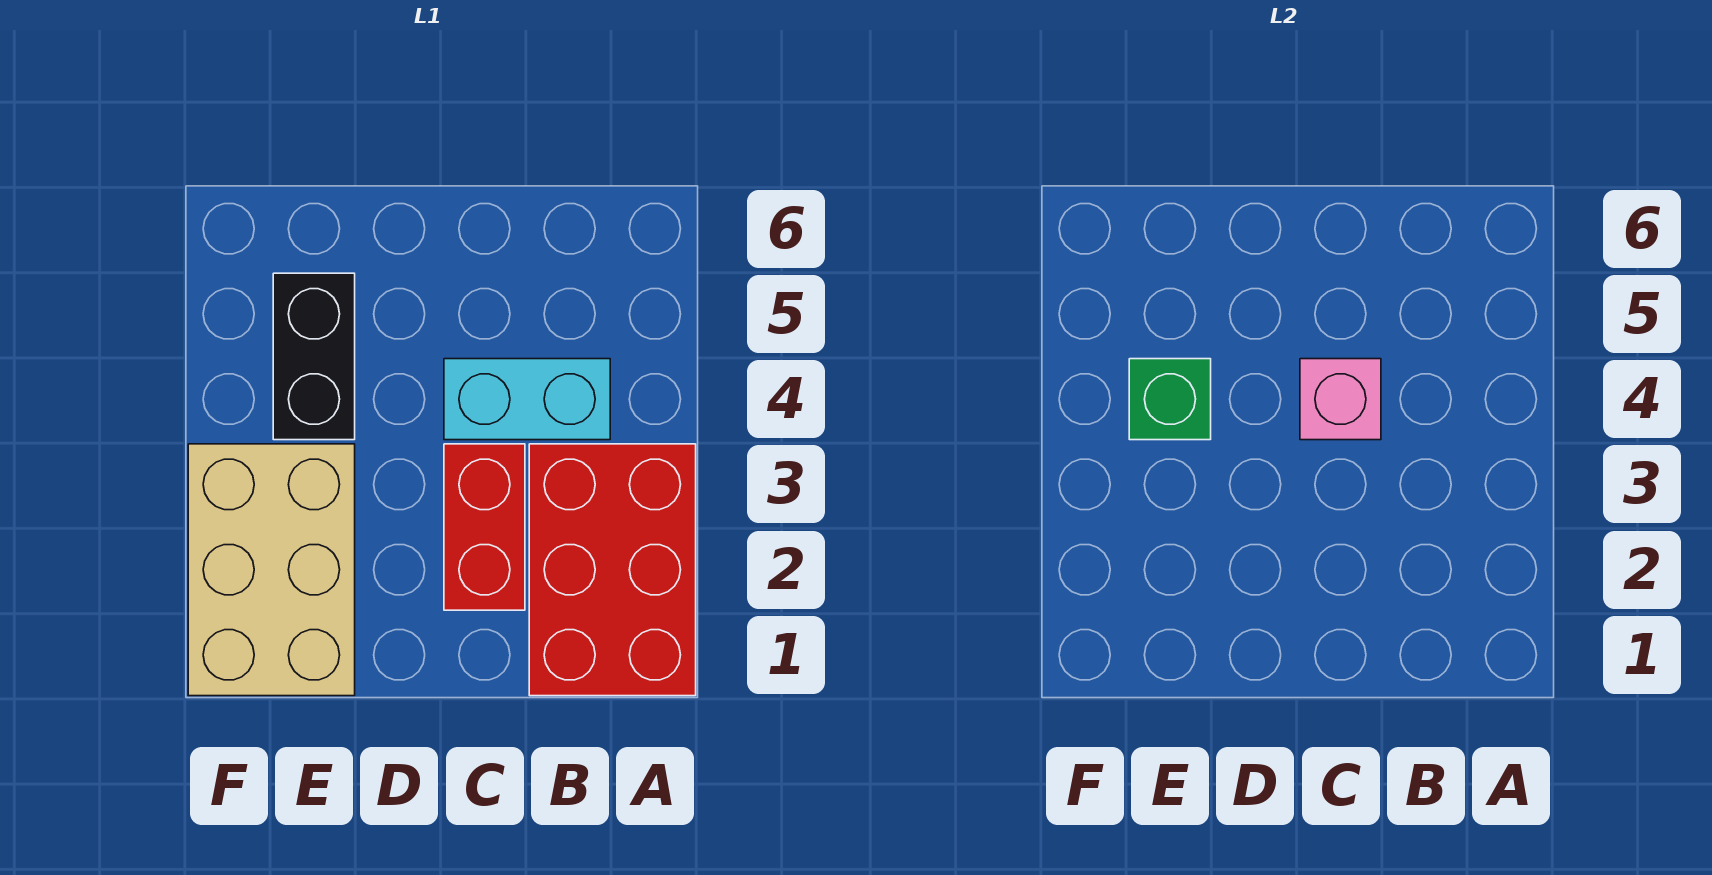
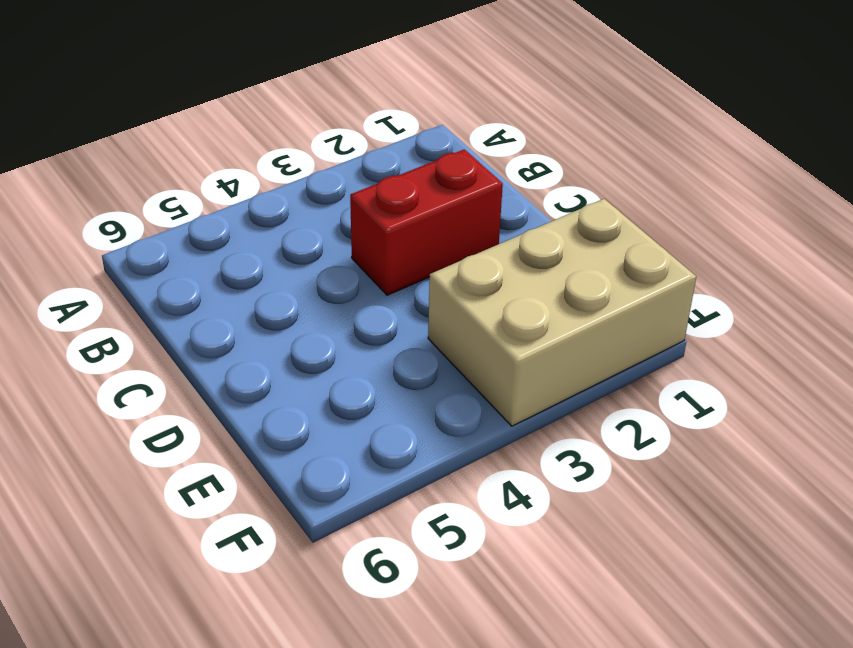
none -> red brick A1:B3 level 1
none -> cyan brick B4:C4 level 1

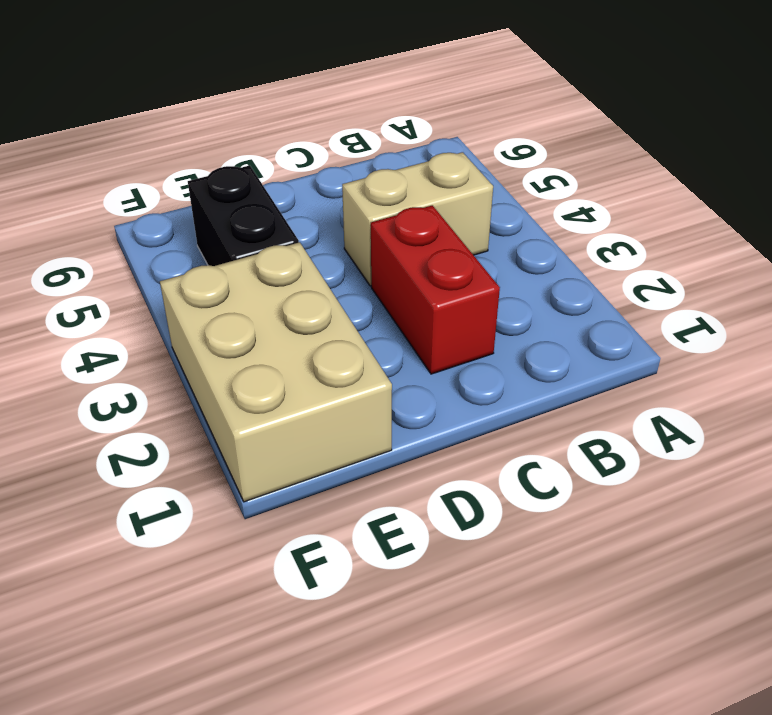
tan brick B4:C4 level 1 -> cyan brick B4:C4 level 1
none -> red brick A1:B3 level 1
none -> pink brick C4 level 2

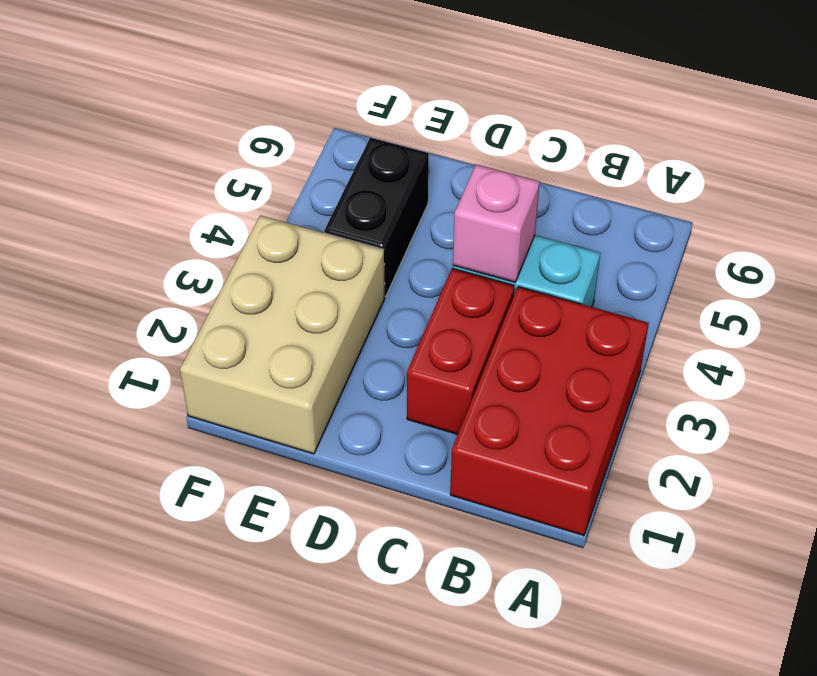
none -> green brick E4 level 2

